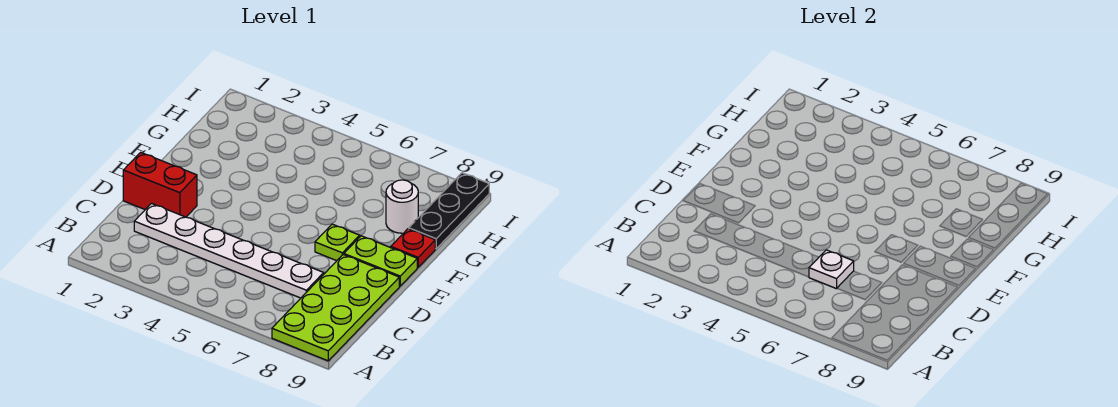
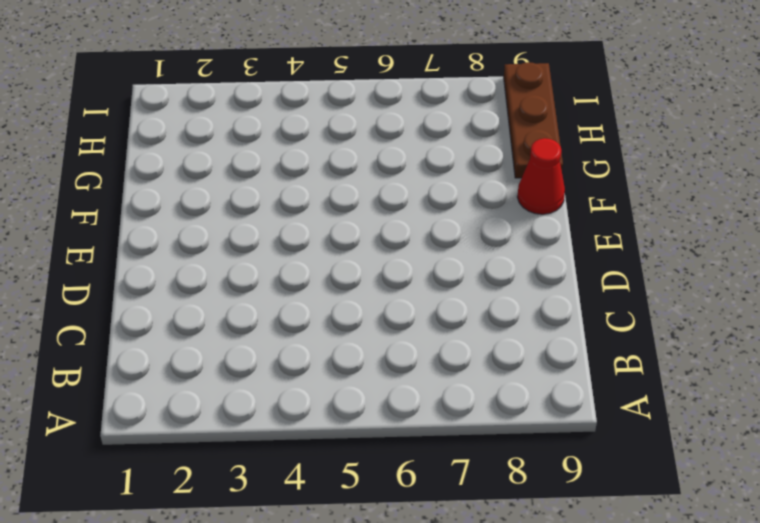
red cone F9 level 1 -> red plate F9 level 1
brown plate G9:I9 level 1 -> black plate G9:I9 level 1
none -> lime plate A8:D9 level 1
none -> white plate C2:C7 level 1

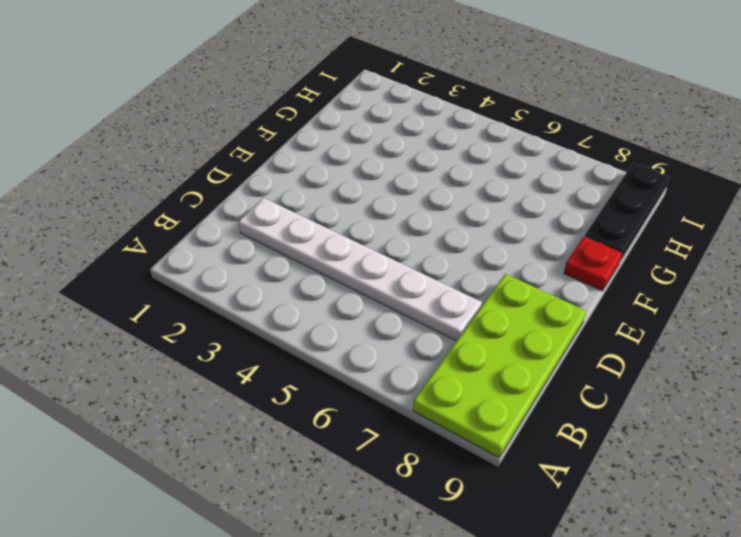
none -> red brick D1:D2 level 1
none -> lime plate E7 level 1

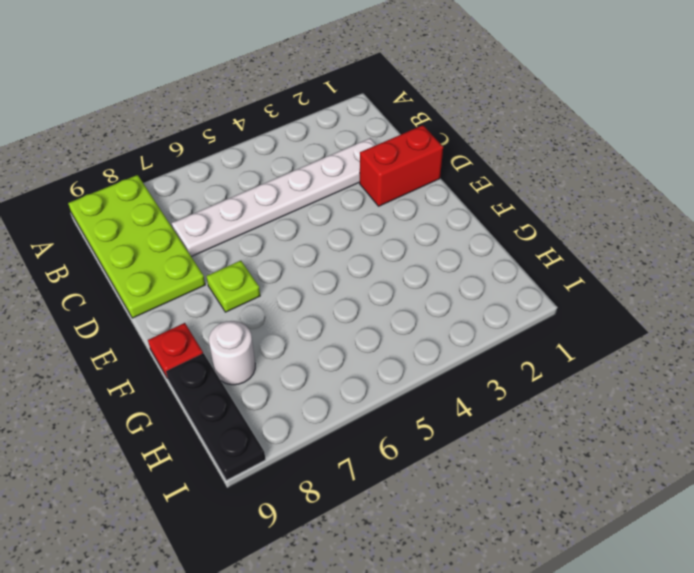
none -> lime plate E8:E9 level 1
none -> white plate C6 level 2

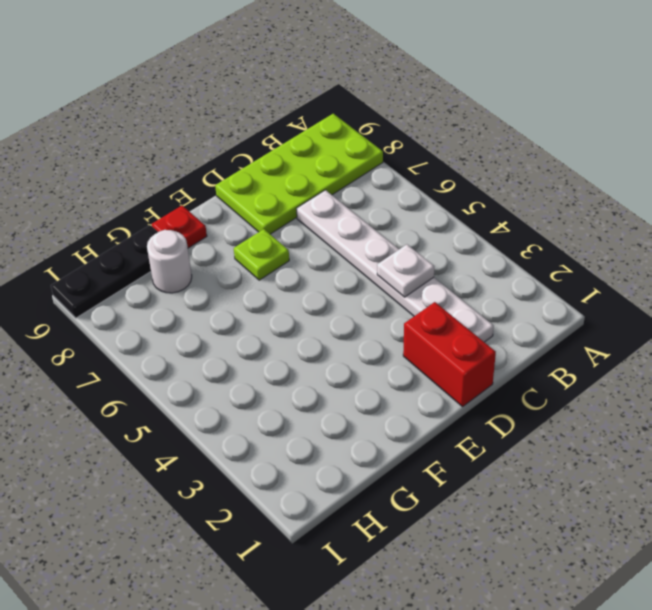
white plate C4 level 2 -> white plate C6 level 2
none -> lime plate E8:E9 level 1

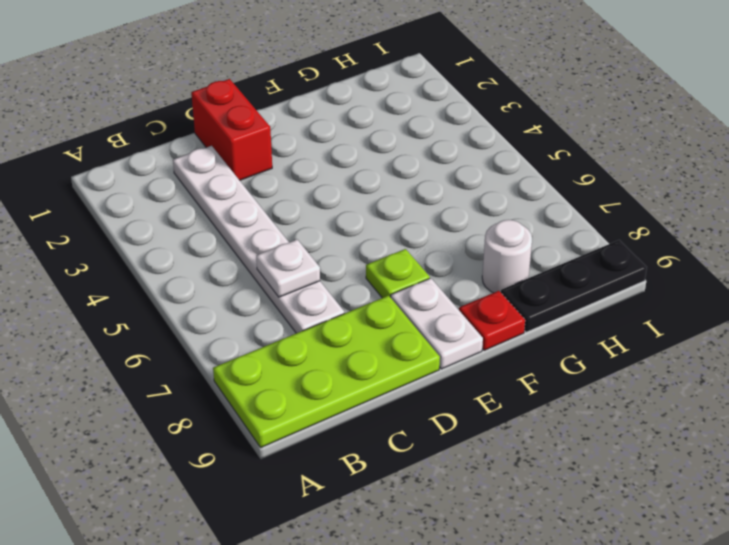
white plate E8:E9 level 1 -> lime plate E8:E9 level 1

